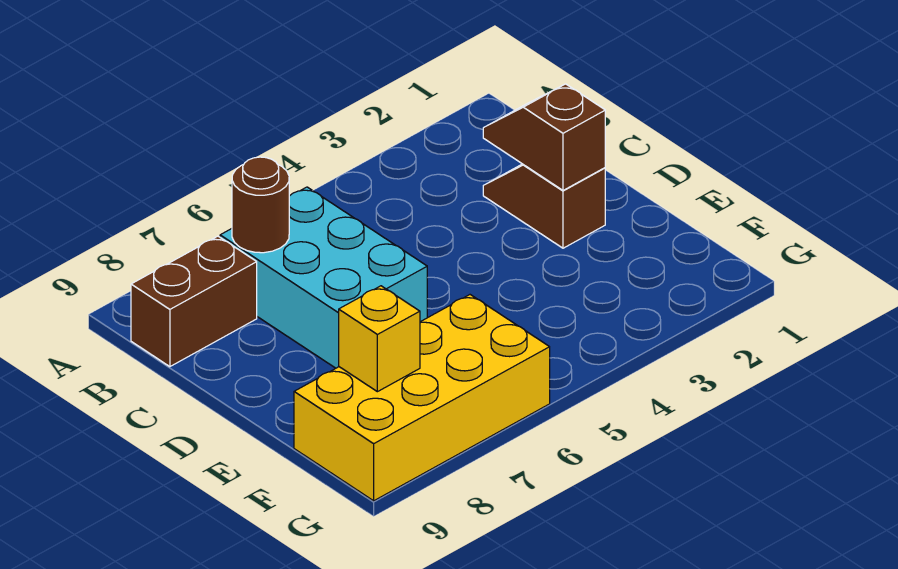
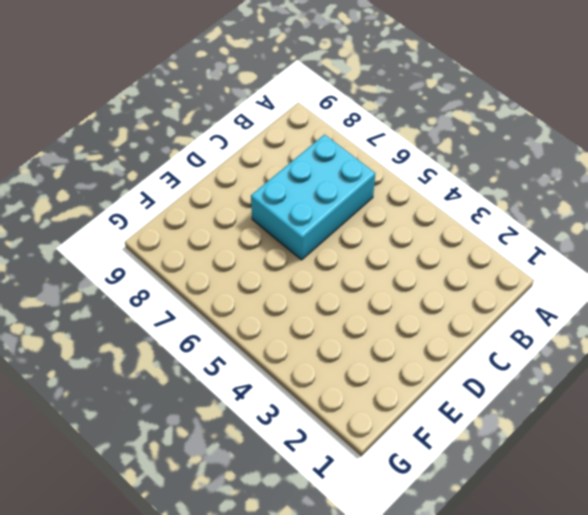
none -> brown brick B8:B9 level 1
none -> brown slope C2:D2 level 1 top D

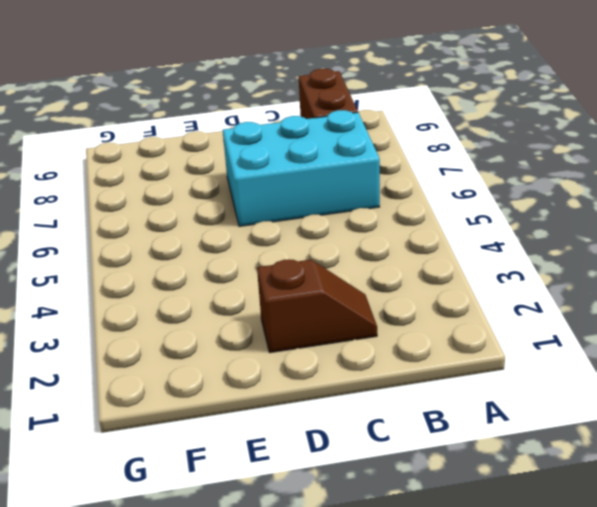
none -> yellow brick F6:G9 level 1
none -> brown round brick B7 level 2

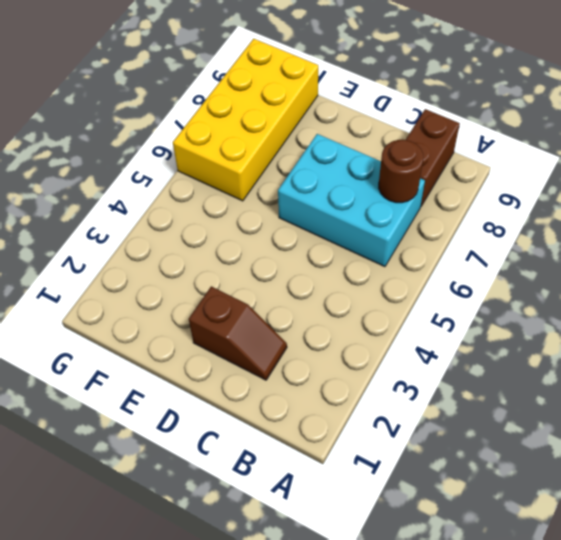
none -> brown slope C2:D2 level 2 top D
none -> yellow brick F8 level 2

